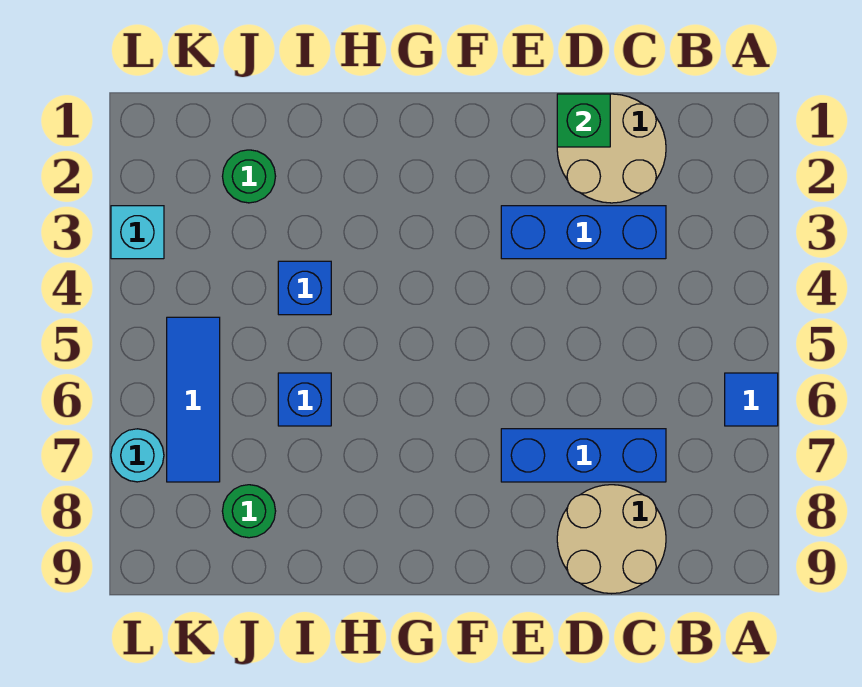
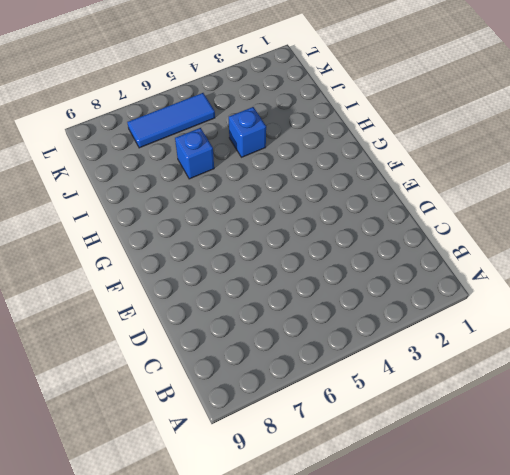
none -> blue tile A6 level 1
none -> tan round brick C1:D2 level 1
none -> blue brick C3:E3 level 1

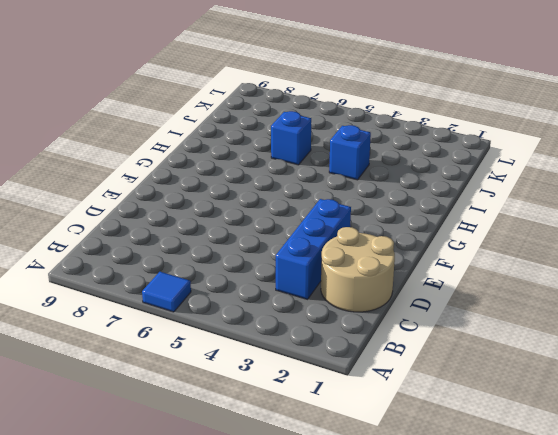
none -> blue brick C7:E7 level 1
none -> tan round brick C8:D9 level 1
none -> green round brick J2 level 1

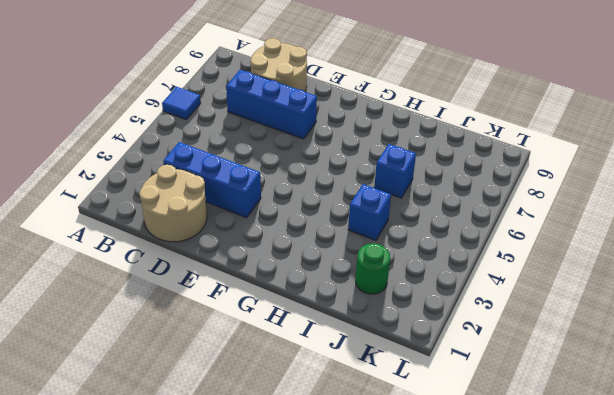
none -> green round brick J8 level 1
none -> blue tile K5:K7 level 1
none -> cyan brick L3 level 1

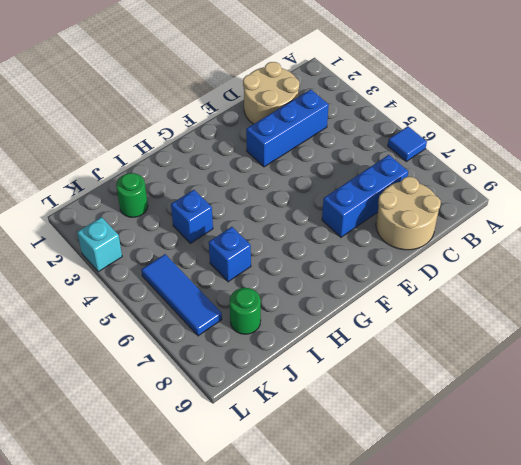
none -> cyan round brick L7 level 1
none -> green brick D1 level 2

